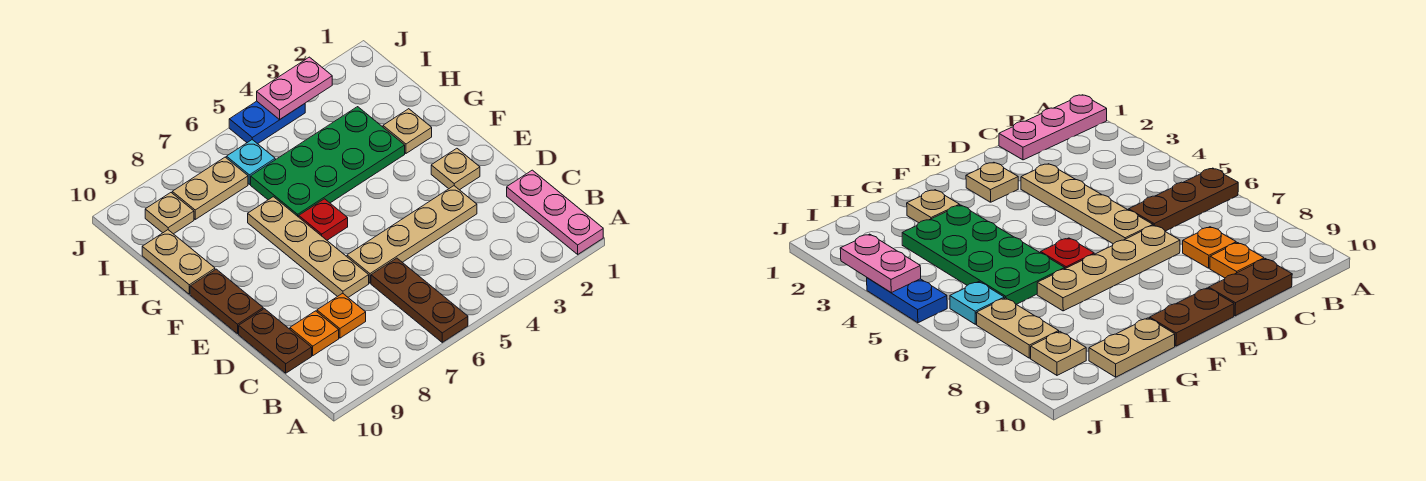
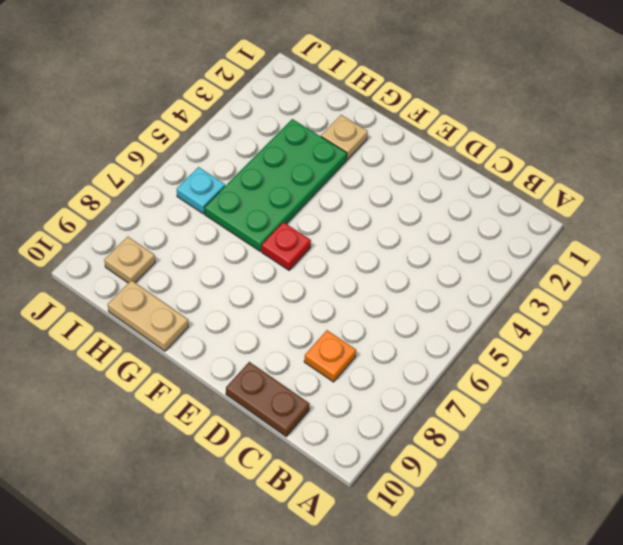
none -> pink plate A1:C1 level 1
none -> brown plate A6:C6 level 1
none -> orange plate C9 level 1

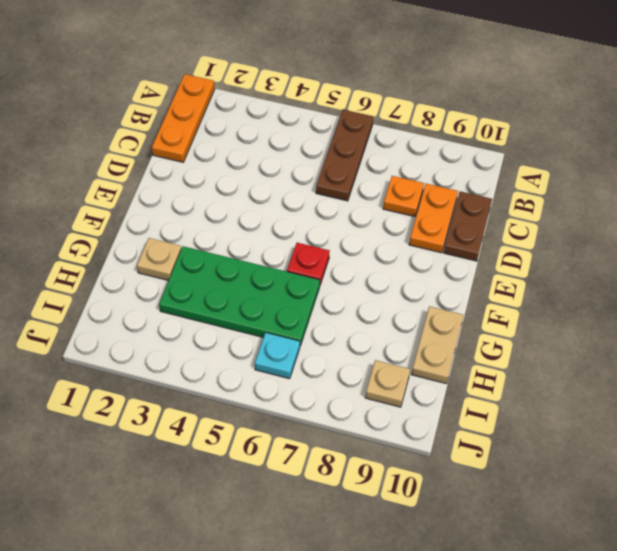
orange plate A1:C1 level 1 -> pink plate A1:C1 level 1
orange plate C9:D9 level 1 -> orange plate C9 level 1
none -> tan plate D3:D6 level 1
none -> tan plate D7:G7 level 1
none -> tan plate E2 level 1

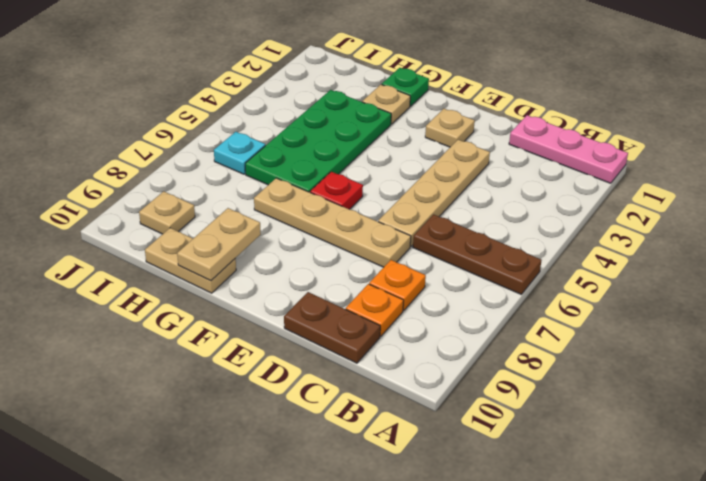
green plate G1 level 1 -> none
tan plate G9:G10 level 2 -> tan plate I7:I8 level 1
none -> brown plate E10:F10 level 1
none -> blue plate J4:J5 level 1
none -> pink plate J3:J4 level 2

